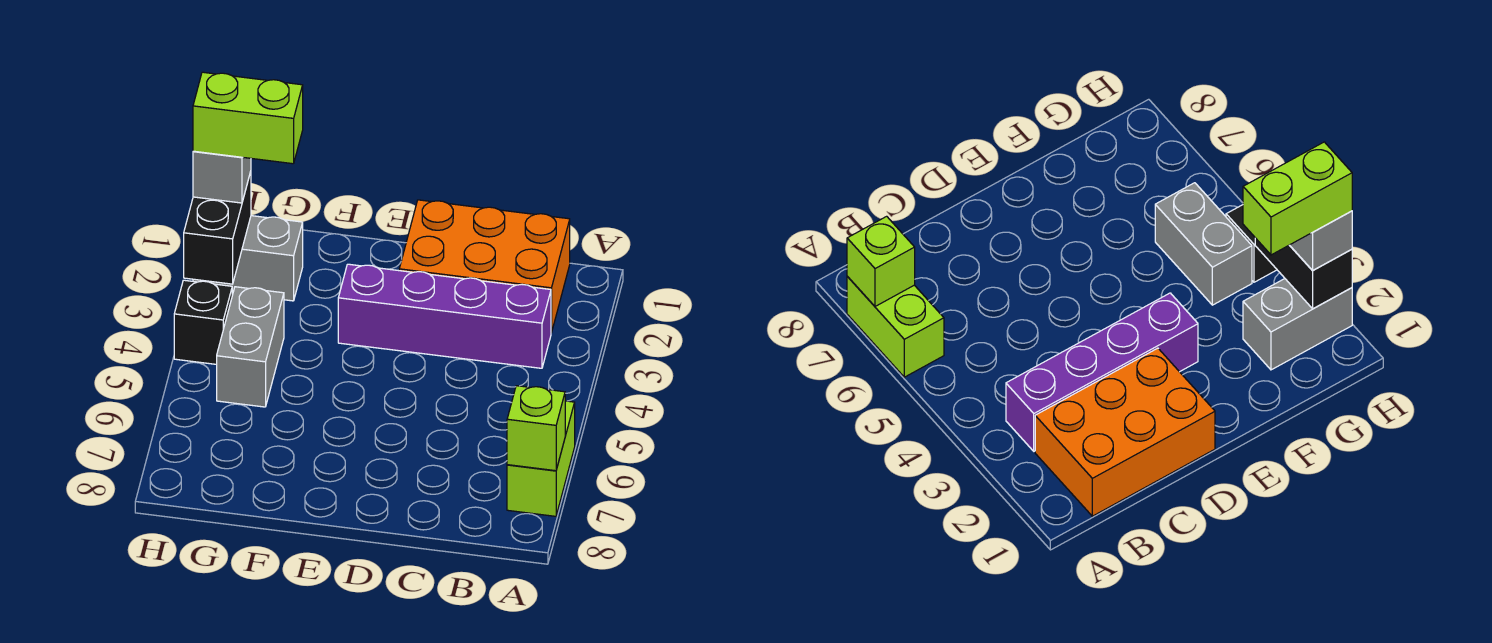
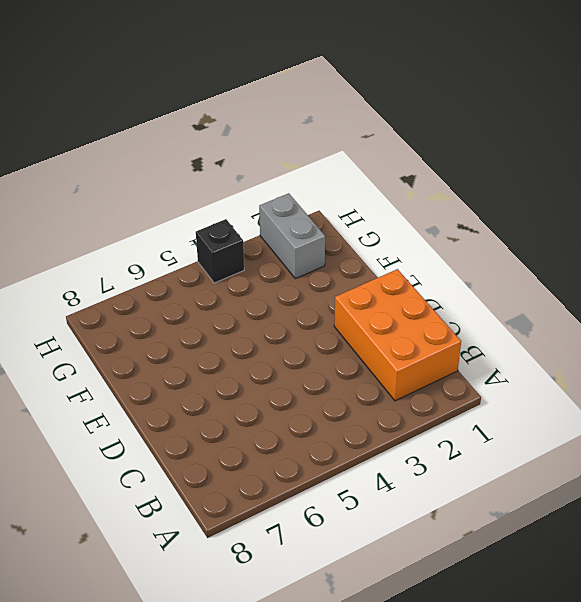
none -> lime brick A6:A7 level 1
none -> purple brick B3:E3 level 1

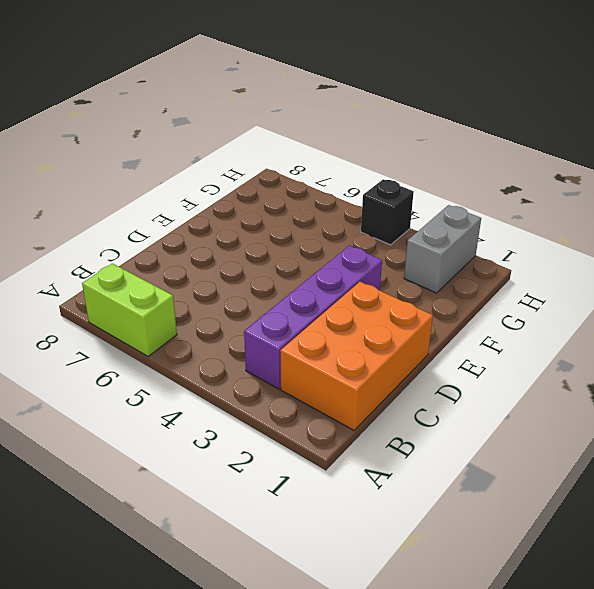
none -> grey brick G4:G5 level 1
none -> lime brick A7 level 2

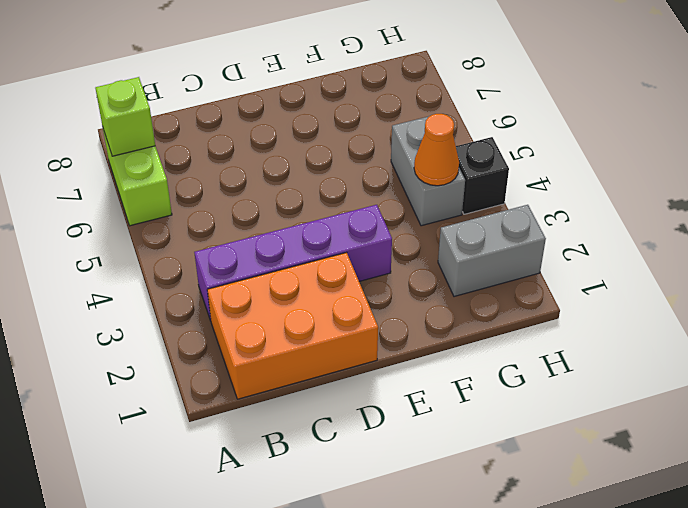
orange cone G4 level 2 -> none
none -> black brick H2:H3 level 2
none -> grey brick H2 level 3

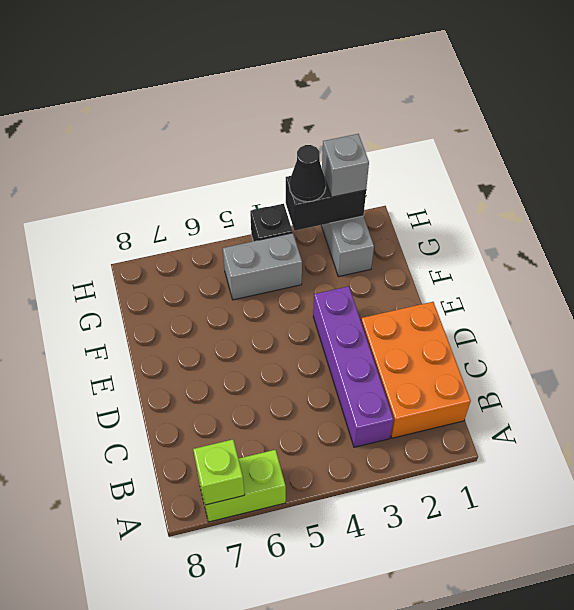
black cone H3 level 3 -> none
none -> lime brick G2:H2 level 4

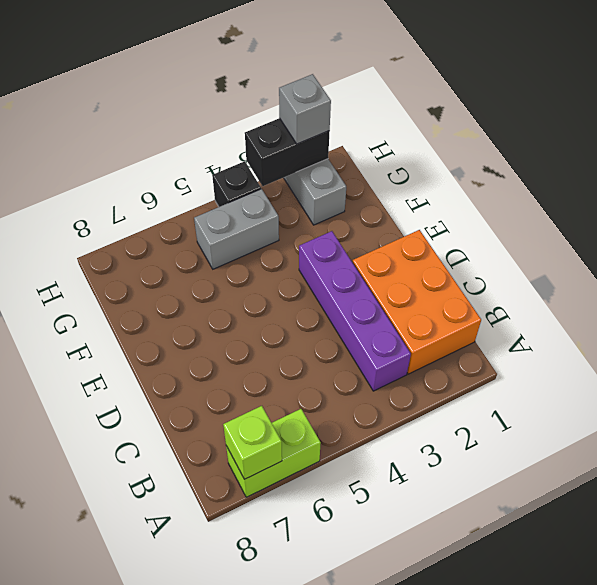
none -> lime brick G2:H2 level 4

